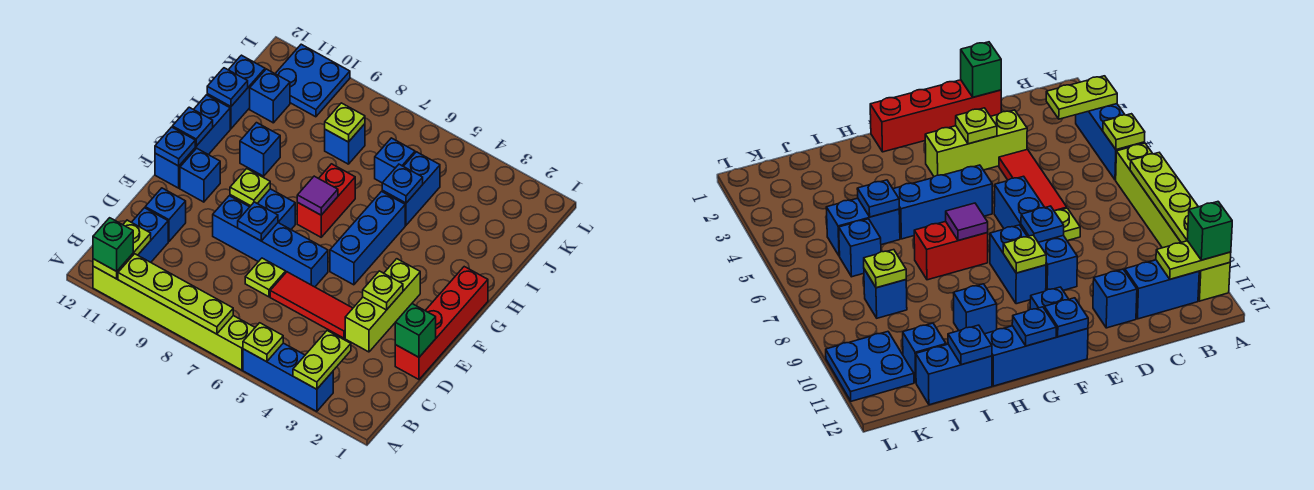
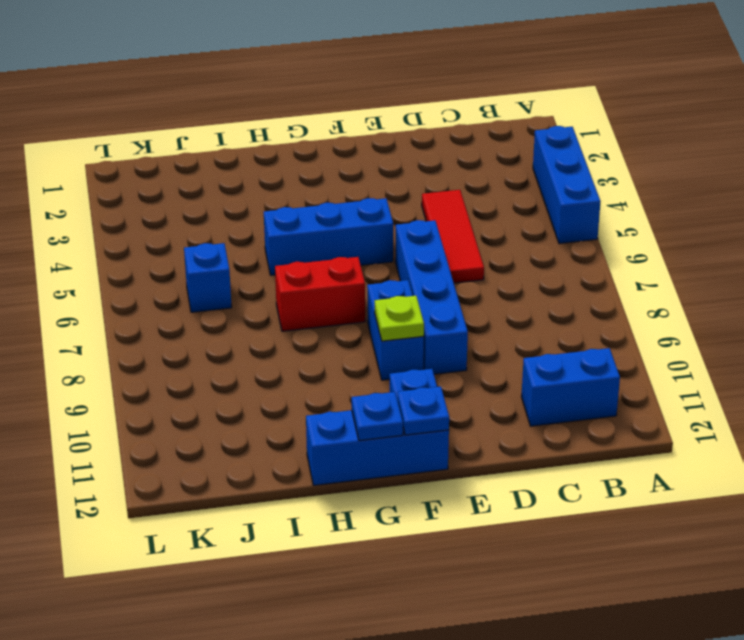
none -> lime brick A6:A11 level 1
none -> red brick D1:G1 level 1
none -> lime brick D3:F3 level 1
none -> lime plate D7 level 1

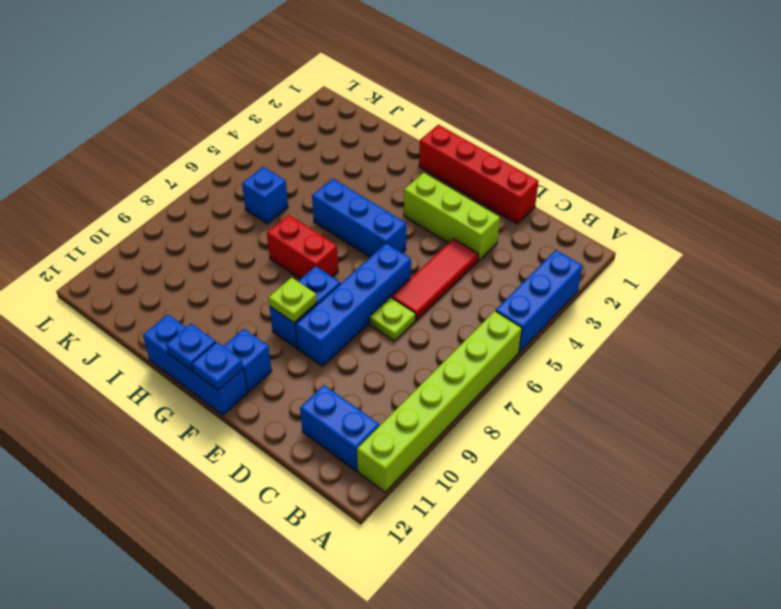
none -> blue brick D11 level 1
none -> blue brick H10 level 1
none -> blue brick I5:J5 level 1
none -> blue brick I12:J12 level 1

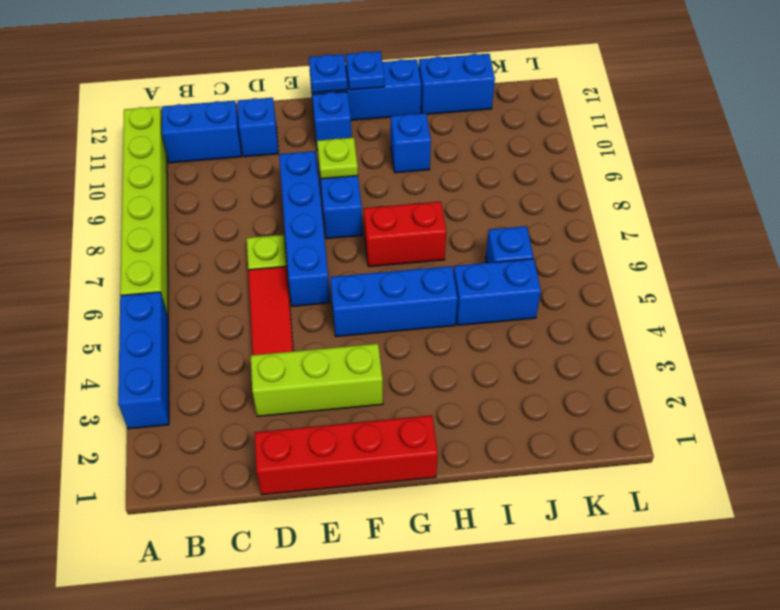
none -> blue brick J8 level 1
none -> blue brick J11 level 1
none -> blue plate K10:L11 level 1
none -> lime plate A3:B3 level 2

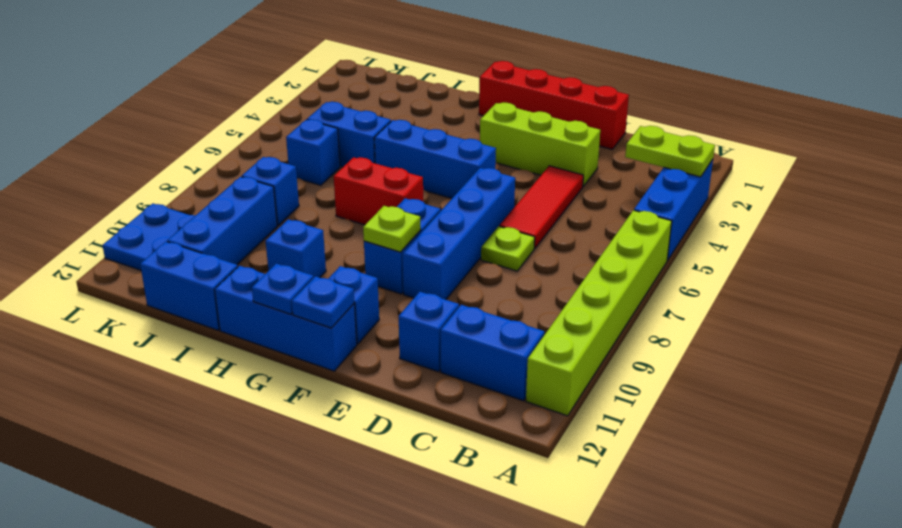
blue brick J9:J11 level 1 -> blue brick J11 level 1
none -> lime plate A5 level 2
none -> lime plate A7:A10 level 2
none -> lime plate A11:B11 level 2
none -> green brick D1 level 2

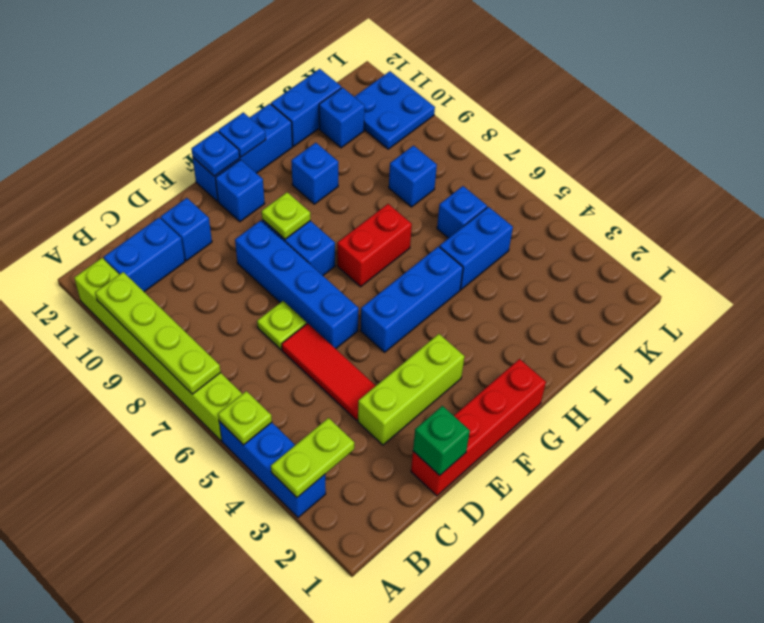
none -> lime plate A11:B11 level 2
none -> lime plate E3 level 2
none -> blue plate E8 level 2
none -> purple tile G7 level 2

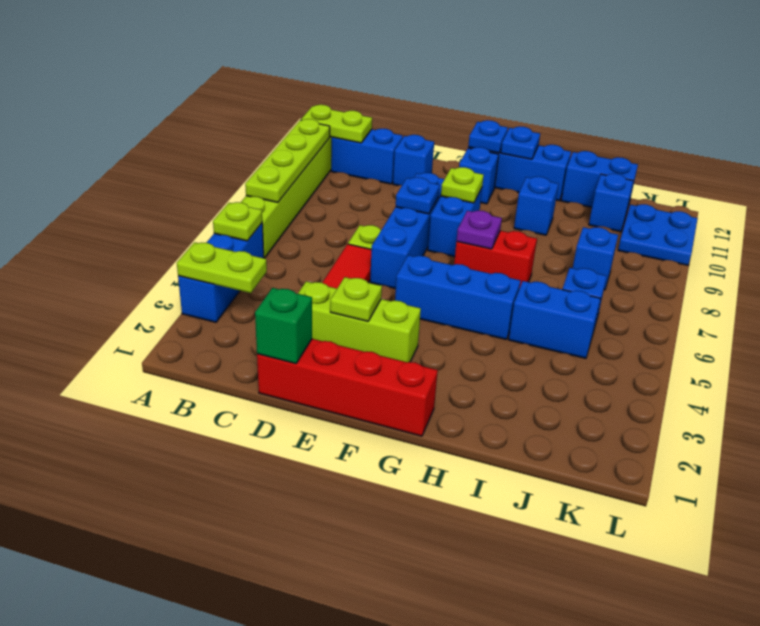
purple plate G7 level 2 -> purple tile G7 level 2
none -> blue plate I5 level 2
none -> blue plate I12 level 2
none -> lime plate J8 level 2
none -> green brick A11 level 3

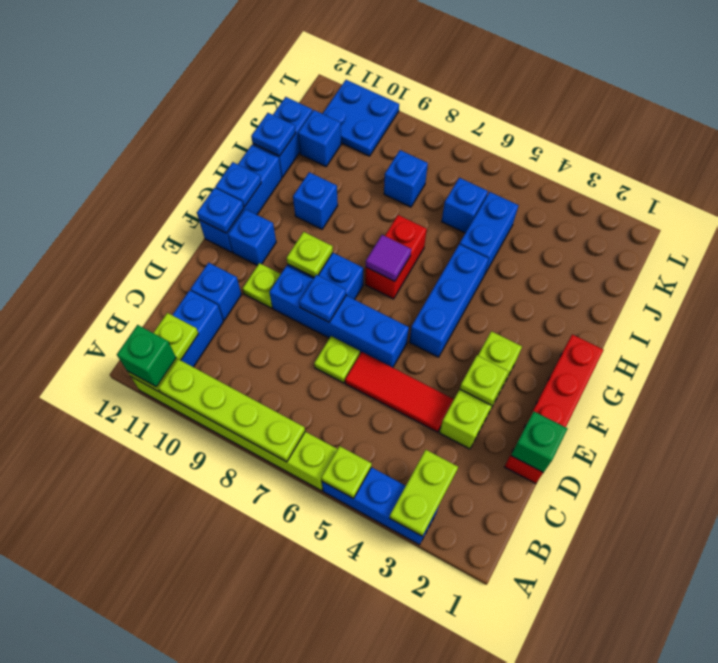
lime plate E10 level 1 -> lime plate J8 level 2
none -> blue plate I5 level 2

